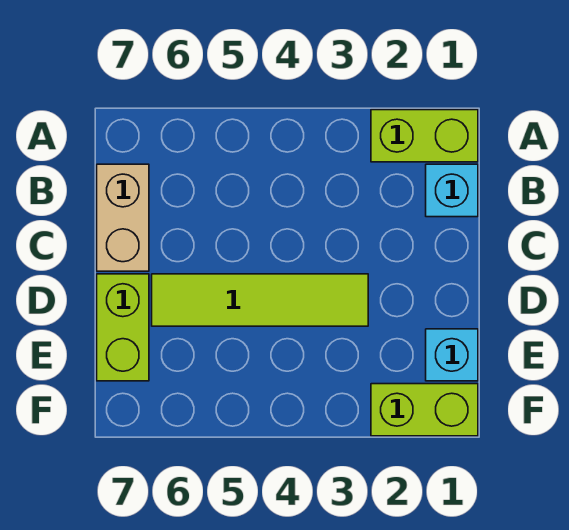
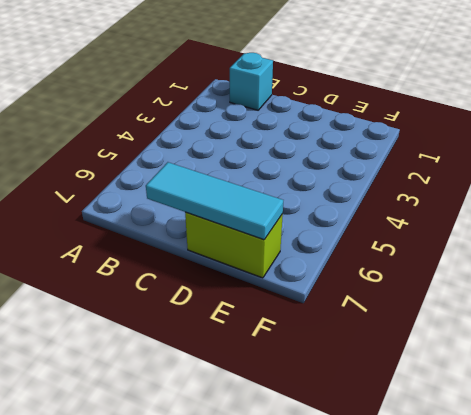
cyan tile C7:E7 level 2 -> none
none -> lime brick A1:A2 level 1
none -> tan brick B7:C7 level 1

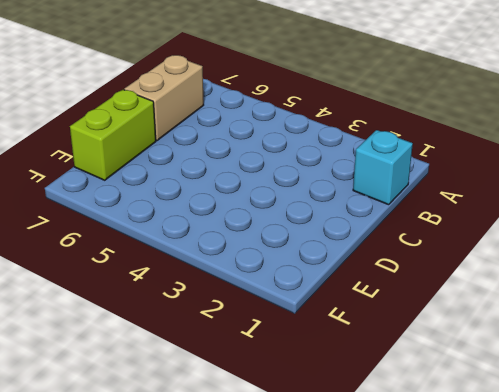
none -> lime brick A1:A2 level 1
none -> lime tile D3:D6 level 1

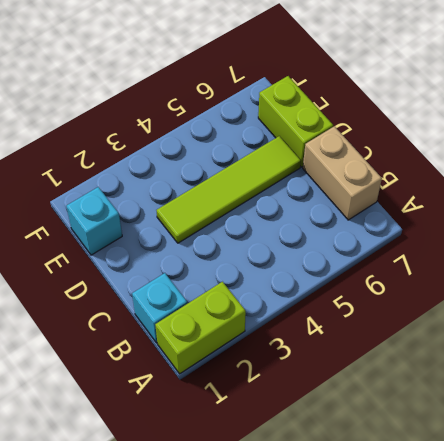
none -> lime brick F1:F2 level 1

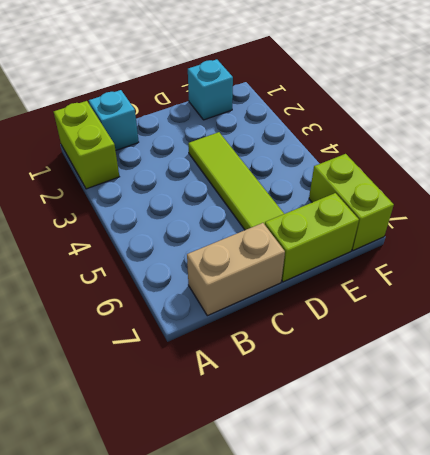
lime brick F6:F7 level 1 -> lime brick F1:F2 level 1

